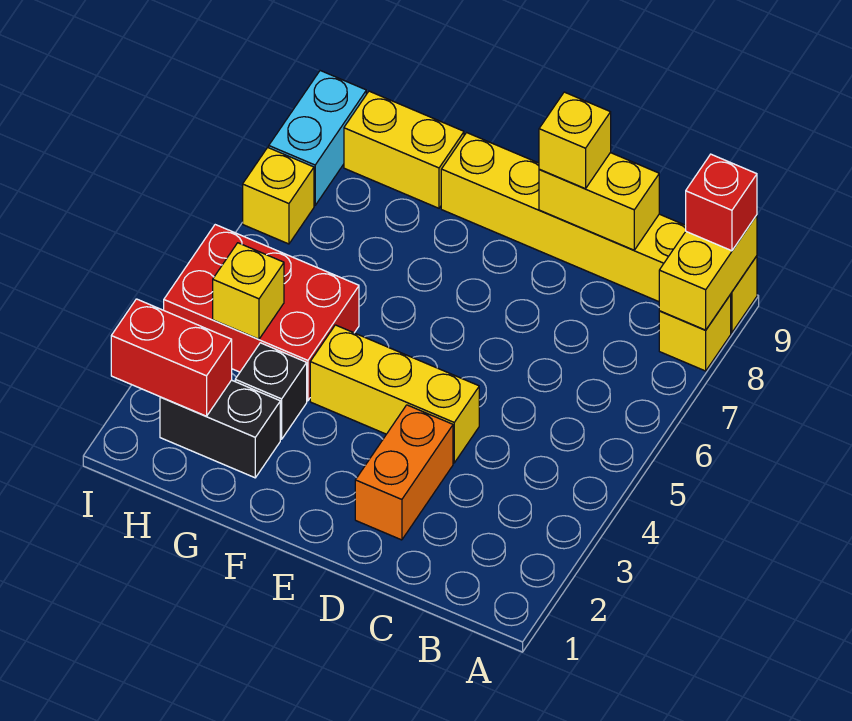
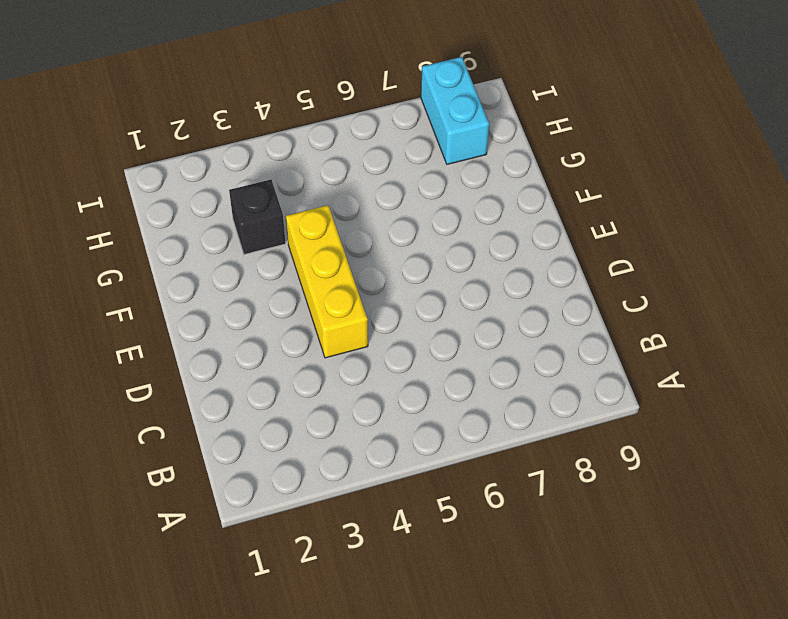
cyan brick H8:I8 level 1 -> cyan brick I8:I9 level 1
none -> yellow brick A8 level 1
none -> yellow brick A9:F9 level 1
none -> orange brick D2:D3 level 1

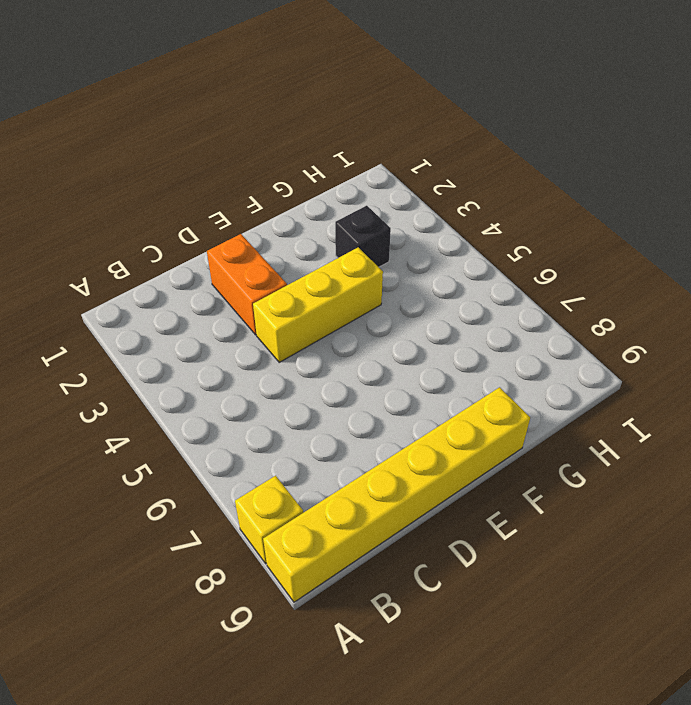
none -> black brick G2:H2 level 1
none -> red brick G4:I5 level 1
none -> yellow brick G9:H9 level 1

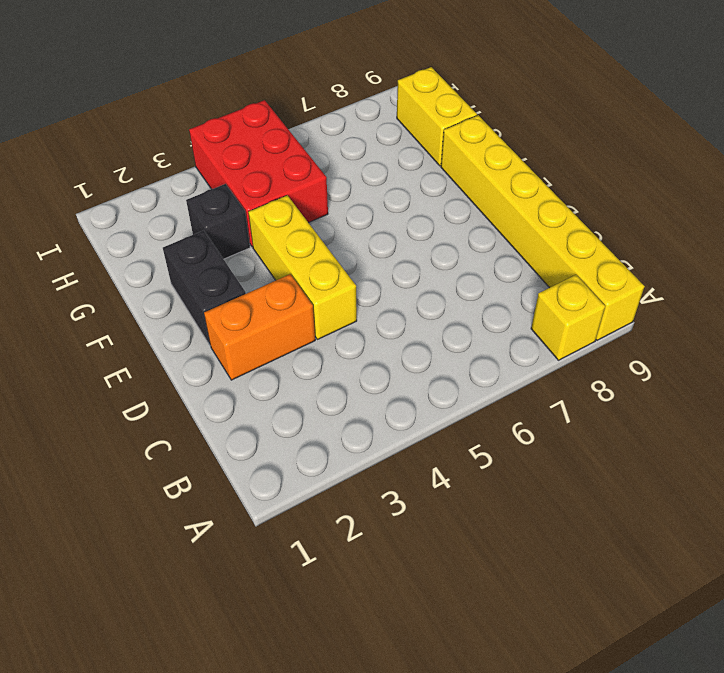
black brick E2:F2 level 1 -> black brick G2:H2 level 1
none -> yellow brick I7 level 1
none -> cyan brick I8:I9 level 1
none -> yellow brick A8:A9 level 2

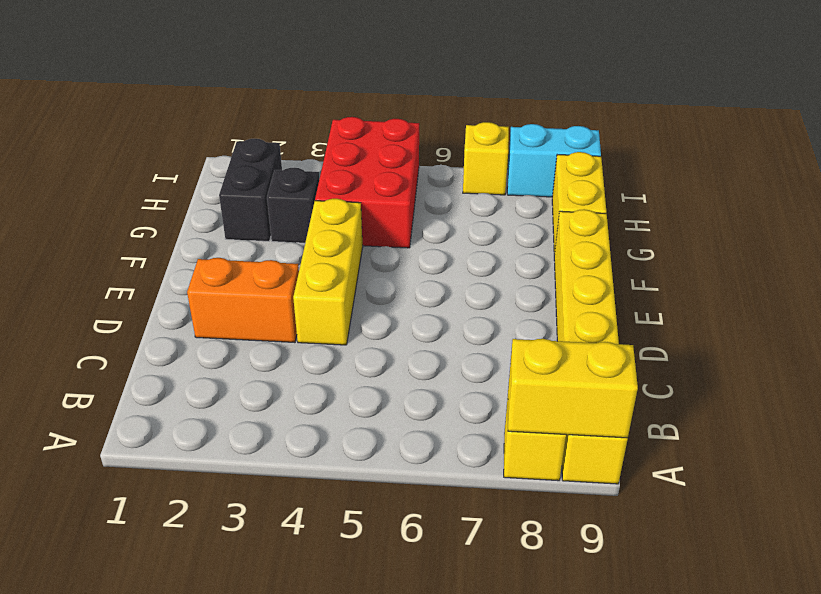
none -> yellow brick C9:D9 level 2
none -> red brick H2:I2 level 2
none -> yellow brick H4 level 2

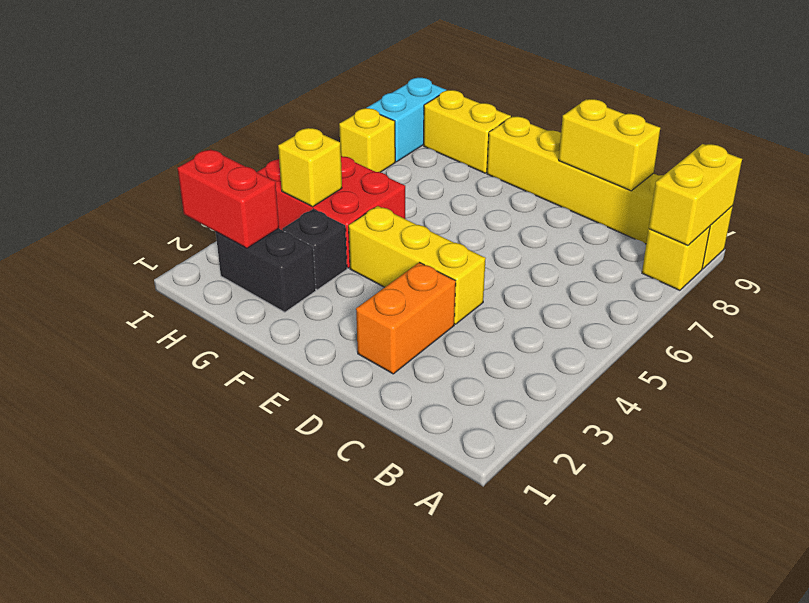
none -> red brick A9 level 3
none -> yellow brick D9 level 3

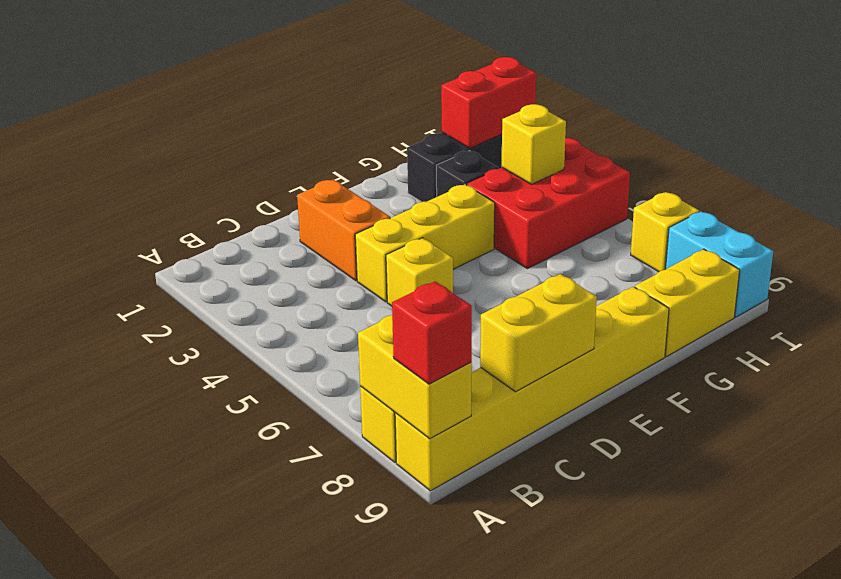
yellow brick D5 level 1 -> yellow brick D9 level 3

